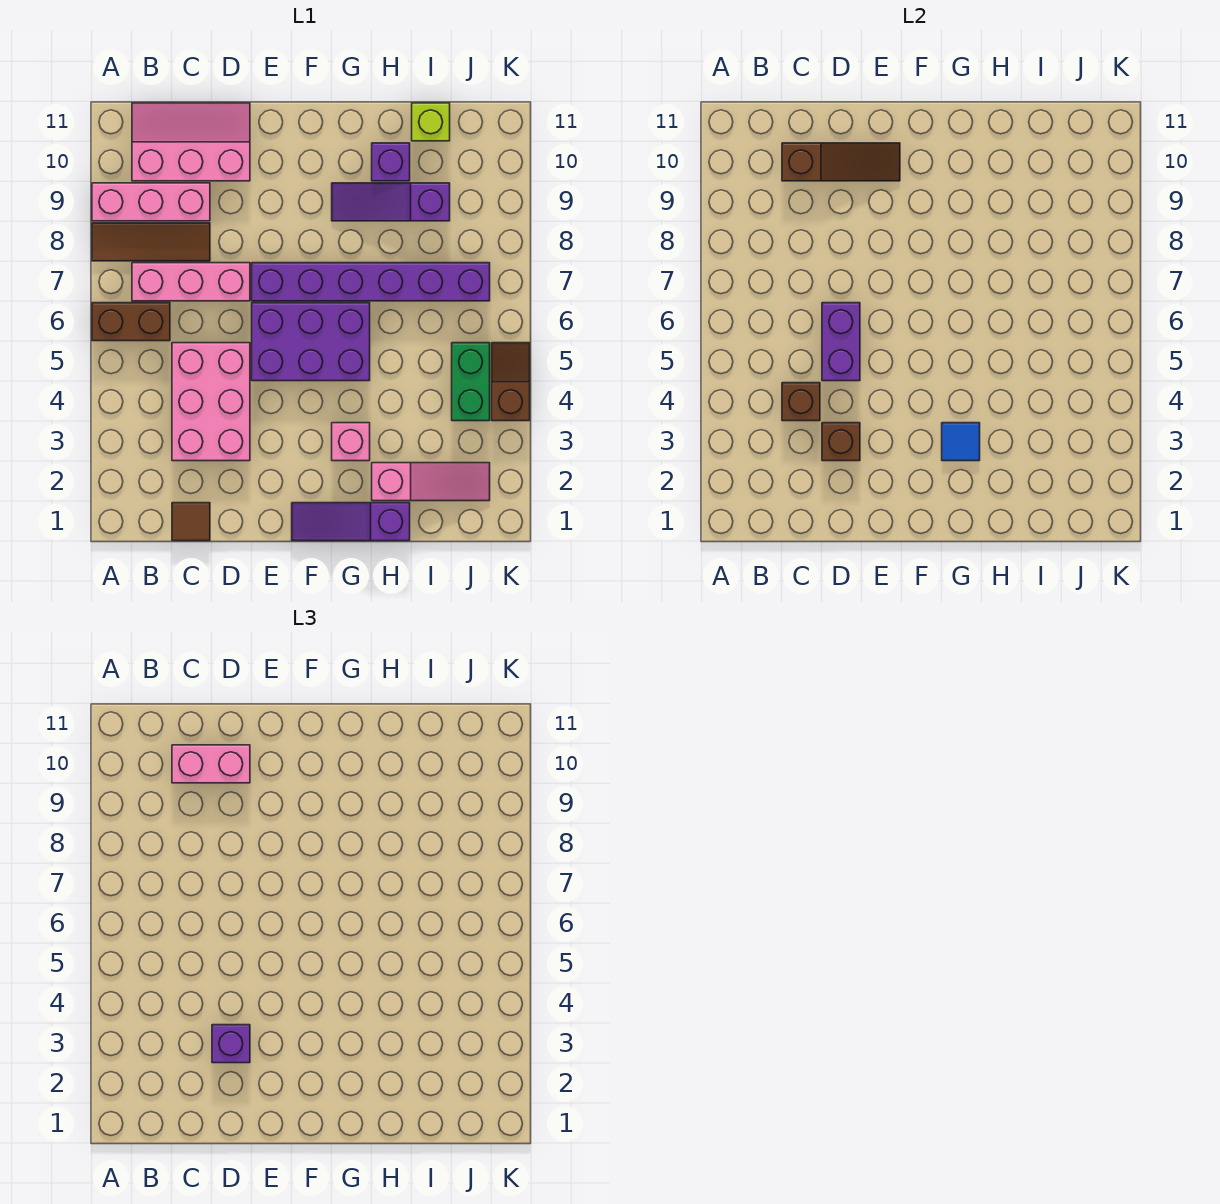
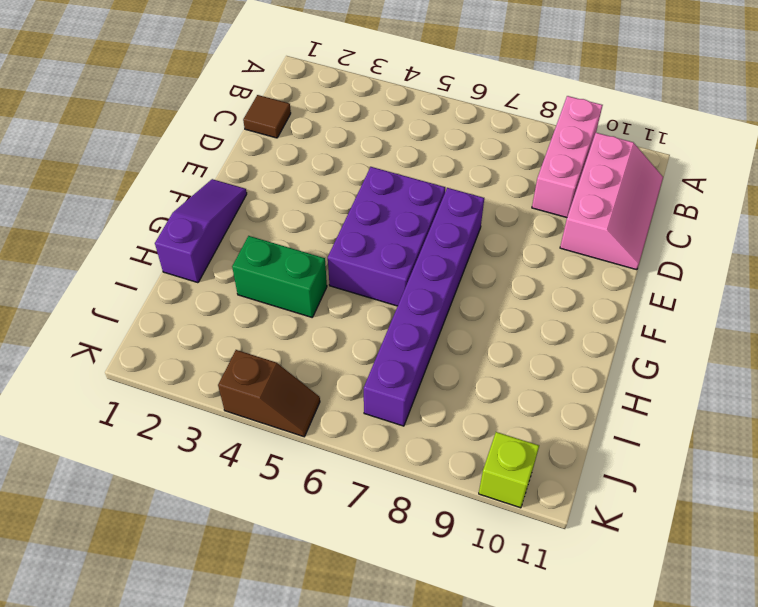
green brick H3:H4 level 1 -> green brick J4:J5 level 1
lime brick K10 level 1 -> lime brick I11 level 1
none -> brown brick A6:B6 level 1
none -> brown tile A8:C8 level 1
none -> pink brick B7:D7 level 1

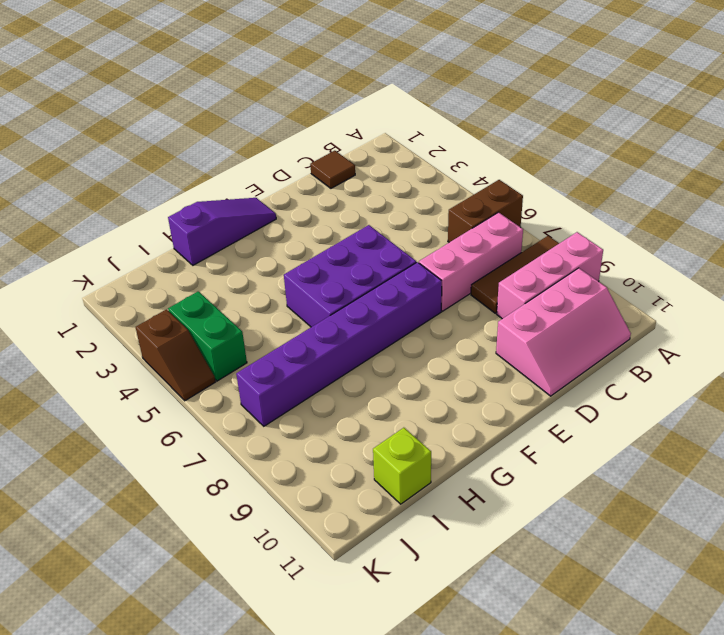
none -> pink brick C3:D5 level 1
none -> pink brick G3 level 1
none -> purple slope G9:I9 level 1 top I

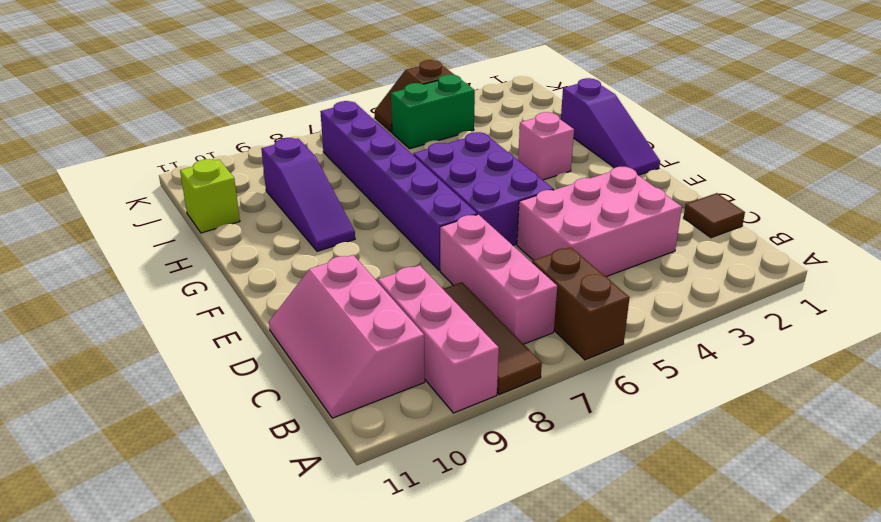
none -> pink slope H2:J2 level 1 top H
none -> purple brick H10 level 1
none -> brown brick C4 level 2

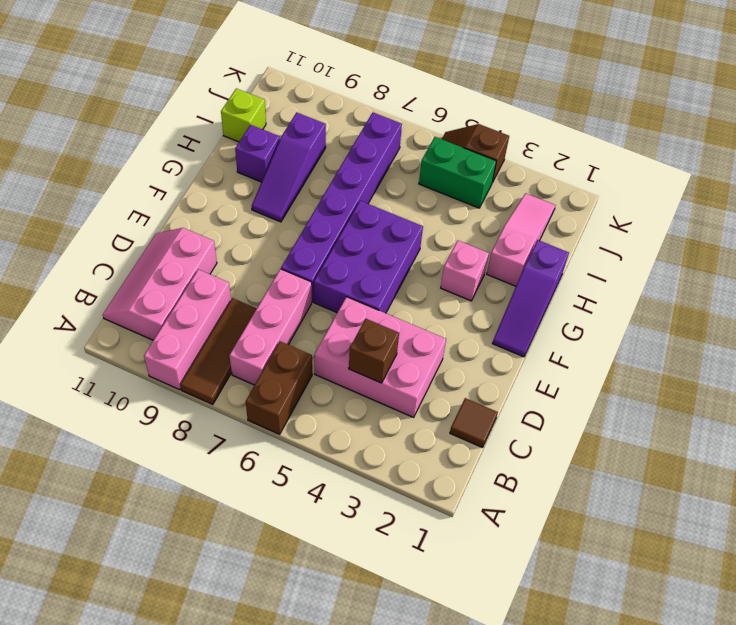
none -> brown slope C10:E10 level 2 top C
none -> brown brick D3 level 2
none -> purple brick D5:D6 level 2

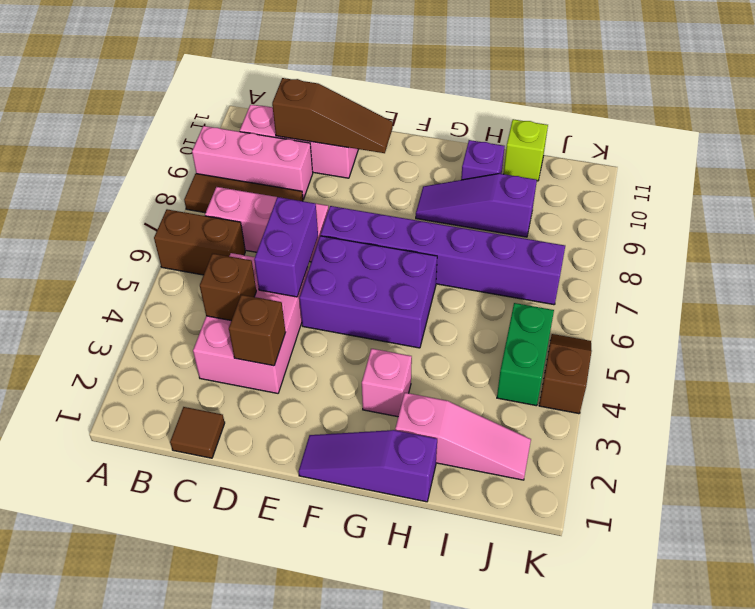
none -> blue tile G3 level 2
none -> pink brick C10:D10 level 3
none -> purple brick D3 level 3

